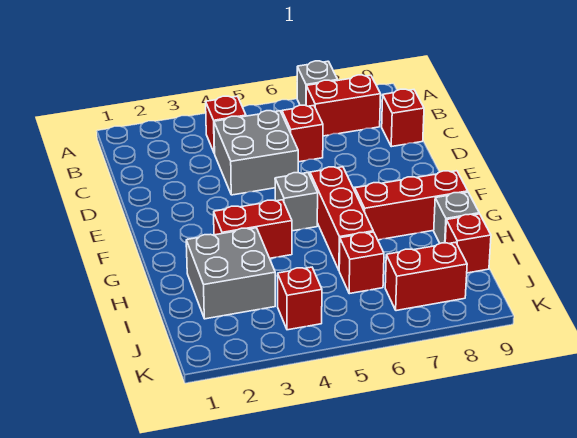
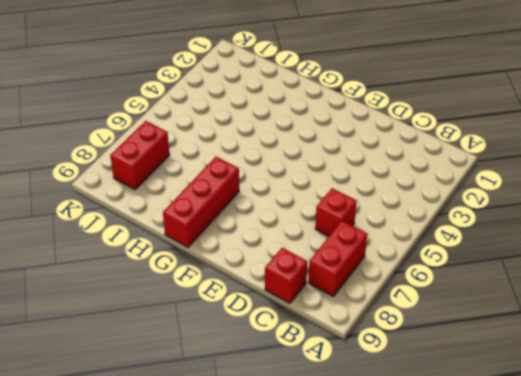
none -> grey brick A7 level 1
none -> red brick B4 level 1
none -> grey brick C4:D5 level 1

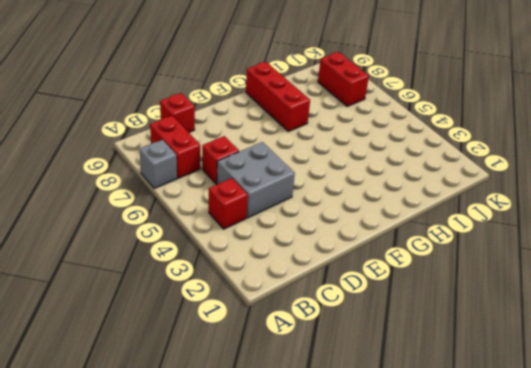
none -> grey brick F5 level 1
none -> red brick F6:H6 level 1
none -> red brick G3:G4 level 1

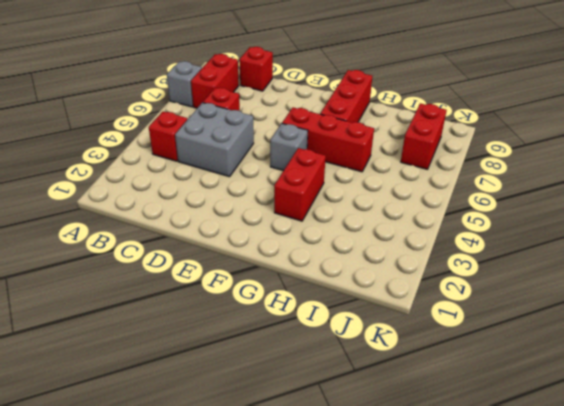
none -> grey brick H2:I3 level 1
none -> grey brick H9 level 1
none -> red brick I6 level 1

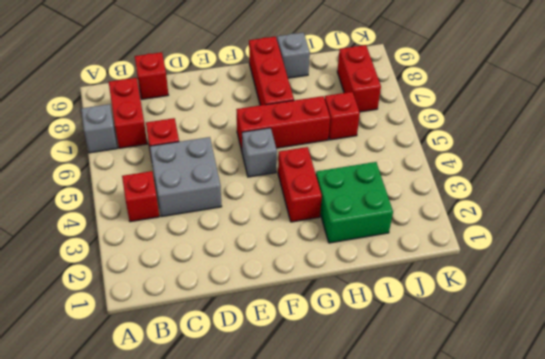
green brick H2:I3 level 1 -> grey brick H2:I3 level 1
none -> red brick I9 level 1
none -> red brick J4 level 1

